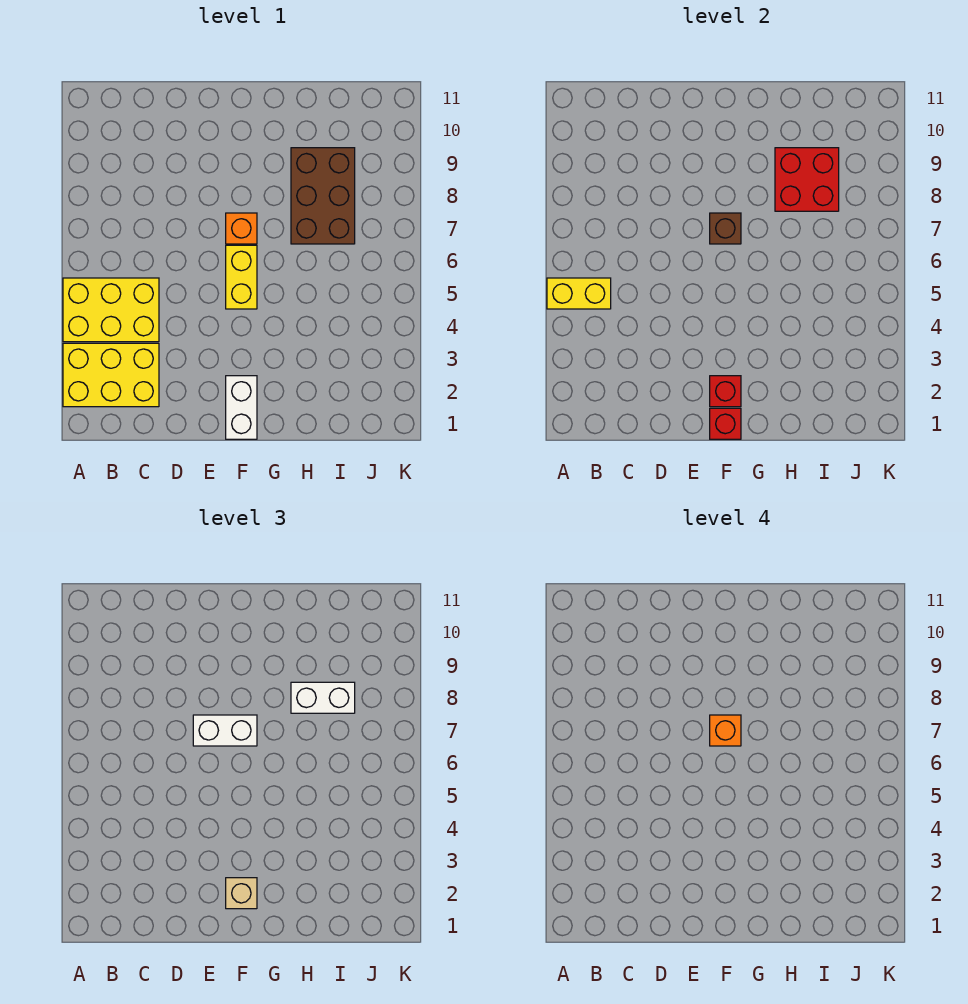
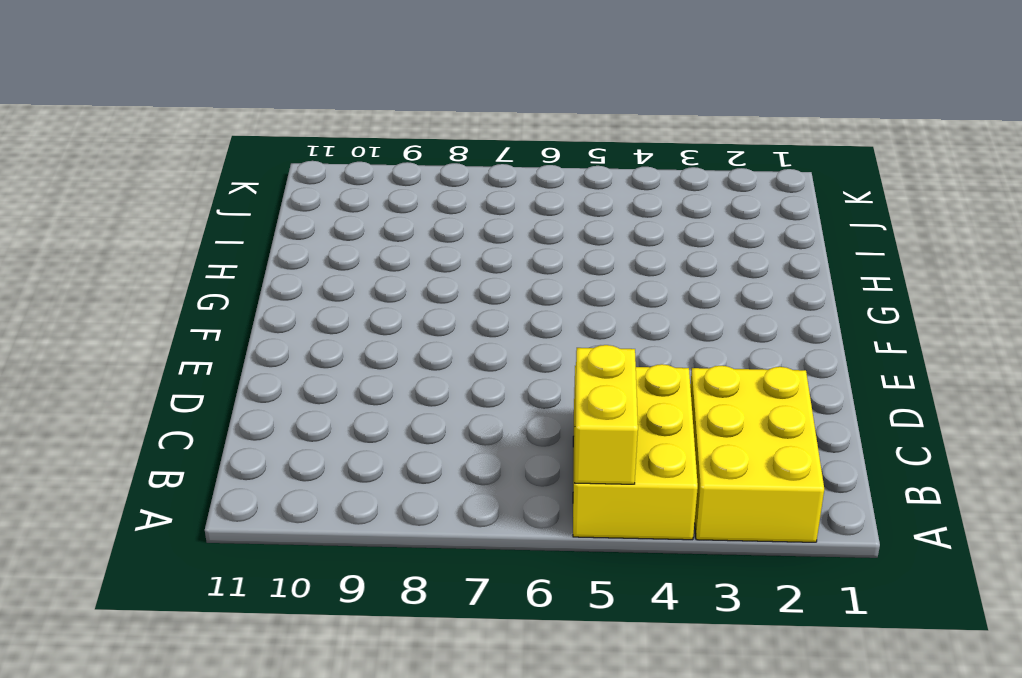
none -> white brick F1:F2 level 1
none -> yellow brick F5:F6 level 1
none -> orange brick F7 level 1

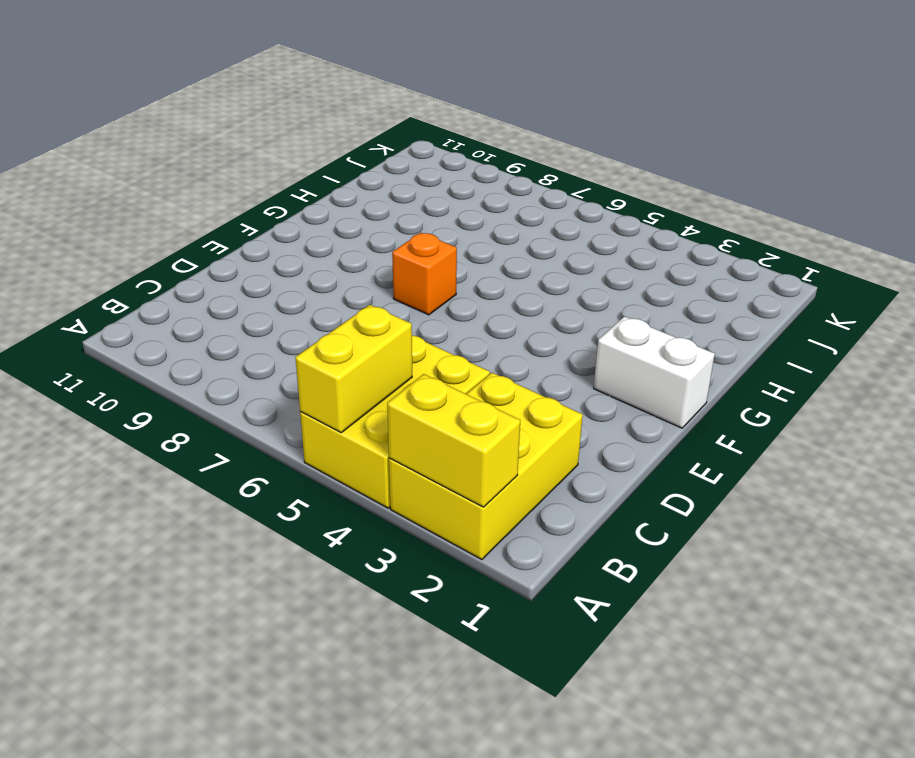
yellow brick A2:A3 level 2 -> yellow brick F5:F6 level 1
none -> brown brick H7:I9 level 1
none -> red brick F1 level 2
none -> red brick F2 level 2

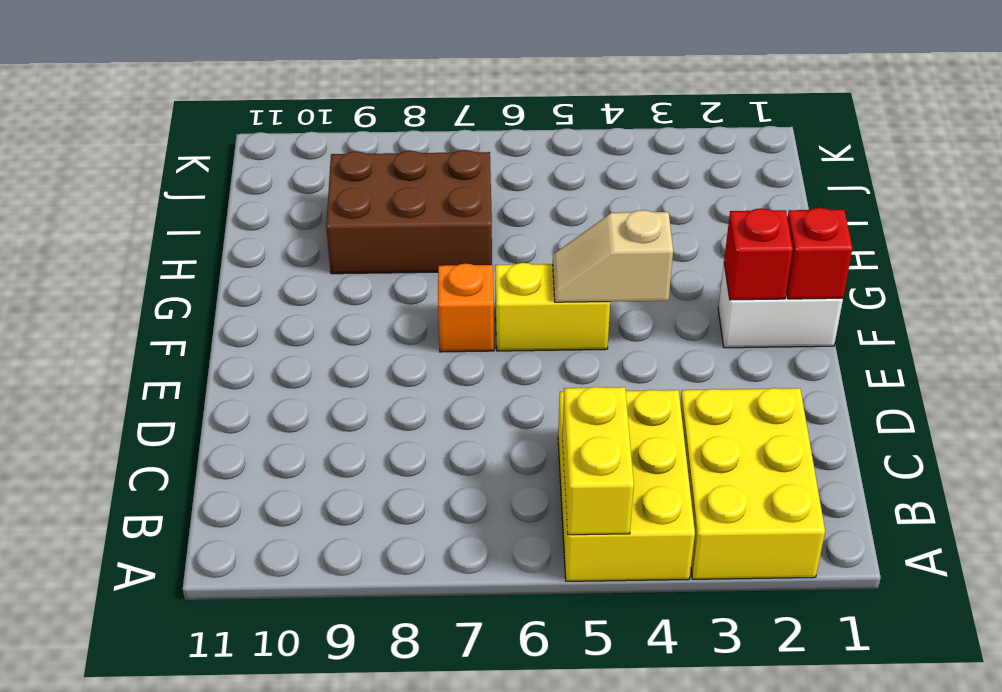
tan slope F4:F5 level 2 top 4 -> none
none -> brown brick F7 level 2
none -> red brick H8:I9 level 2
none -> white brick E7:F7 level 3

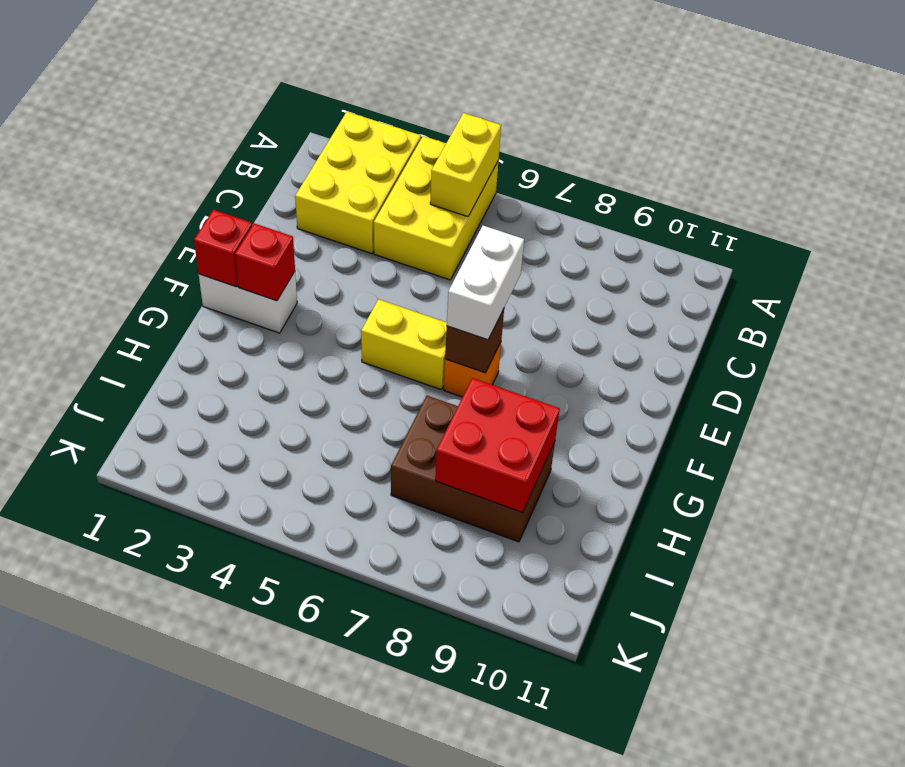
none -> tan brick F2 level 3
none -> white brick H8:I8 level 3
none -> orange brick F7 level 4

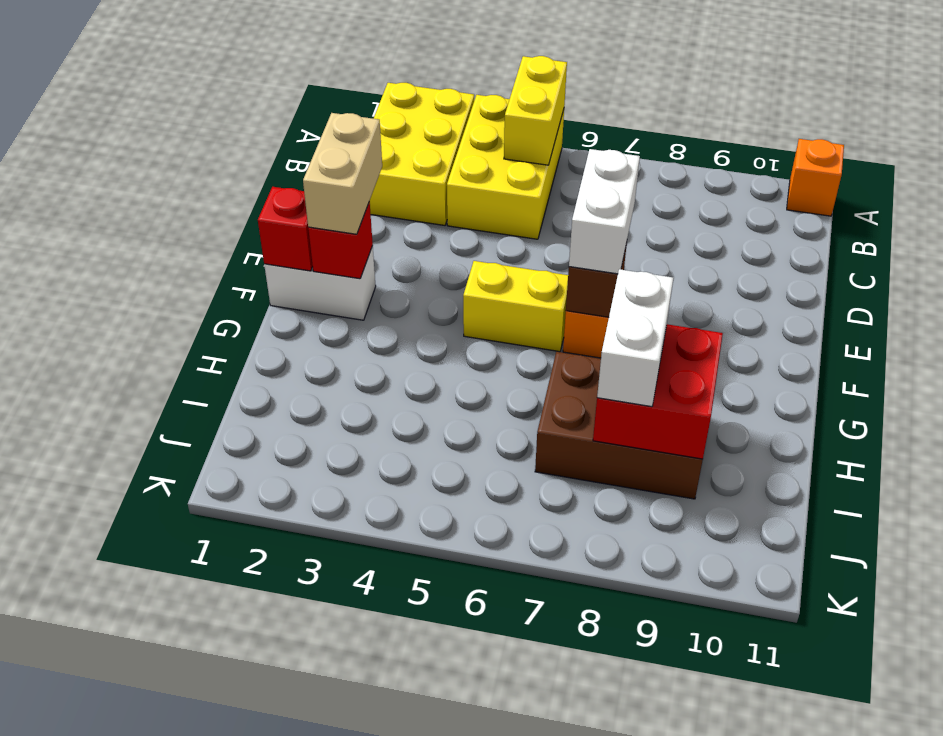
orange brick A11 level 1 -> orange brick F7 level 4
tan brick E2:F2 level 3 -> tan brick F2 level 3

